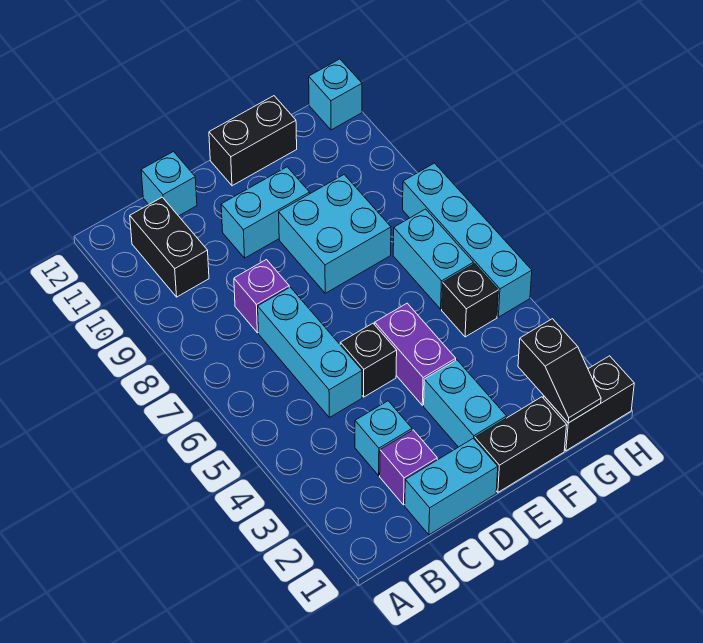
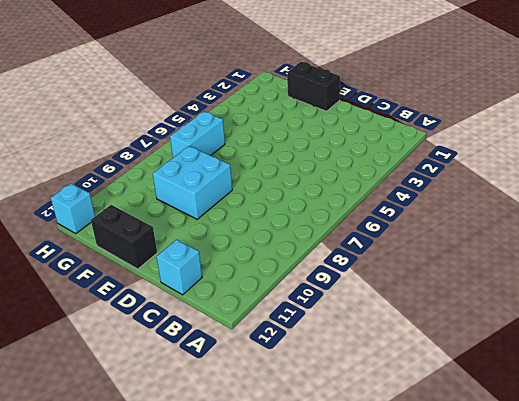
none -> black brick B10:B11 level 1
none -> cyan brick C1:D1 level 1
none -> purple brick C2 level 1

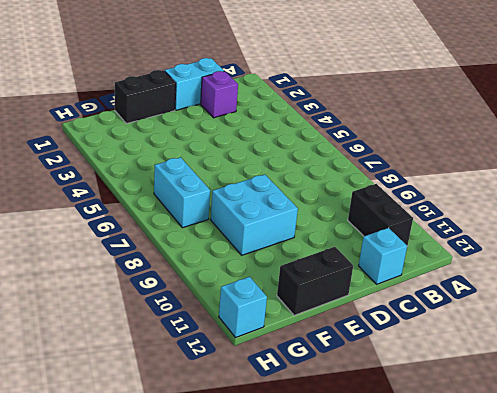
none -> cyan brick C3 level 1
none -> cyan brick C5:C7 level 1
none -> purple brick C8 level 1

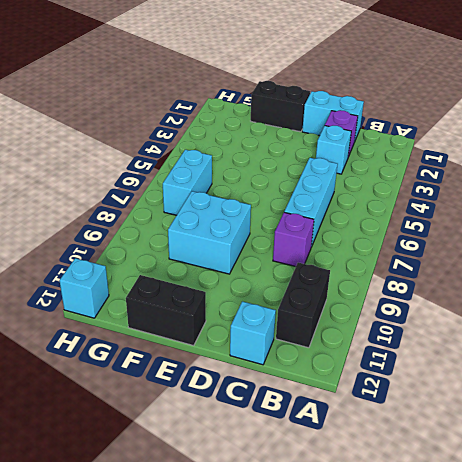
none -> black brick D5 level 1
none -> cyan brick D10:E10 level 1
none -> cyan brick E2:E3 level 1

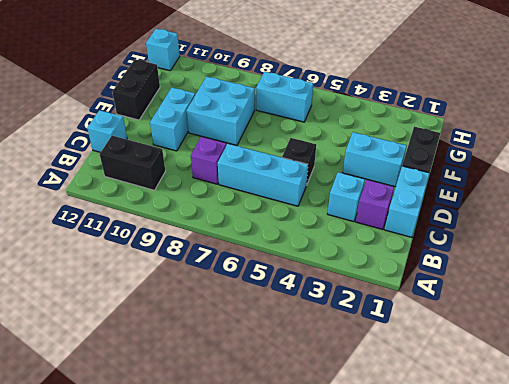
none -> purple brick E4:E5 level 1
none -> black brick G1:H1 level 1
none -> black brick G5 level 1

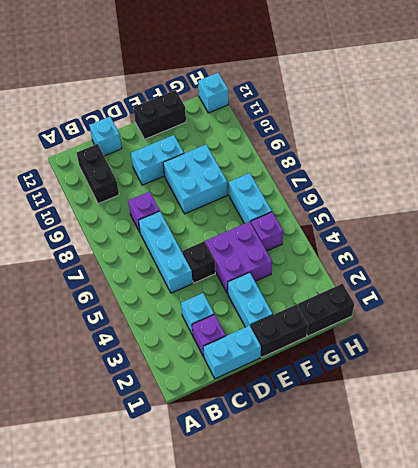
purple brick E4:F5 level 1 -> purple brick E4:E5 level 1
purple brick G5 level 1 -> black brick G5 level 1
none -> cyan brick H5:H8 level 1
none -> black slope G1:G2 level 2 top 2

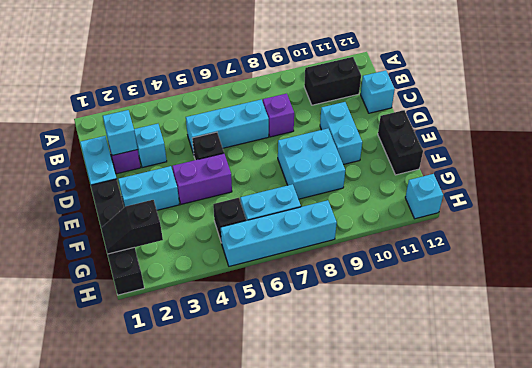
cyan brick C2 level 2 -> none

